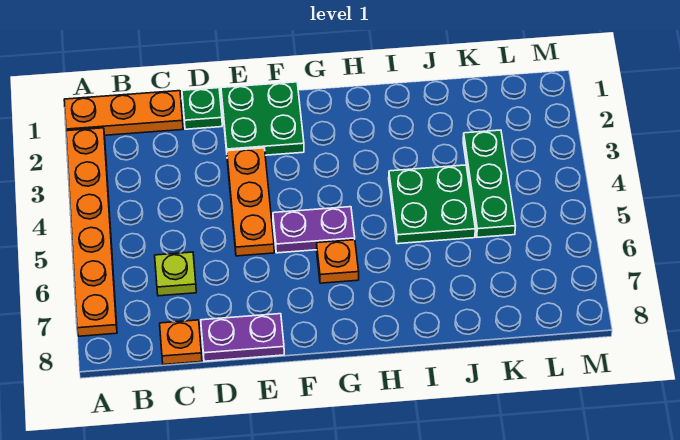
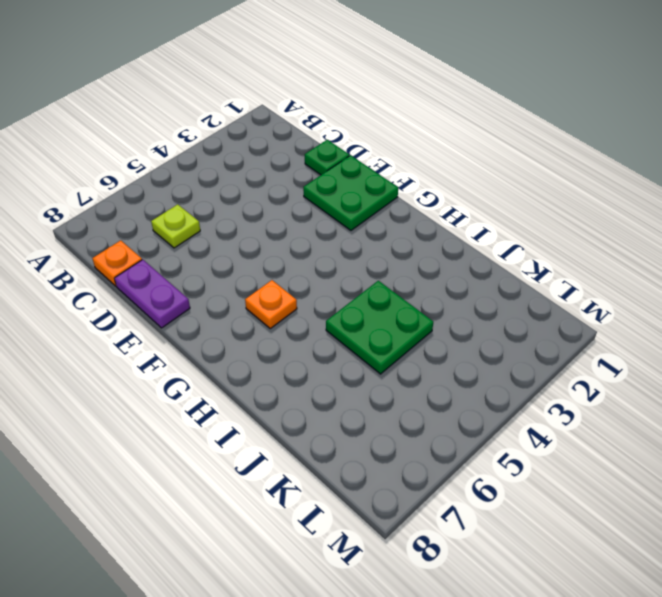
none -> orange plate A1:C1 level 1
none -> orange plate A2:A7 level 1
none -> orange plate E3:E5 level 1

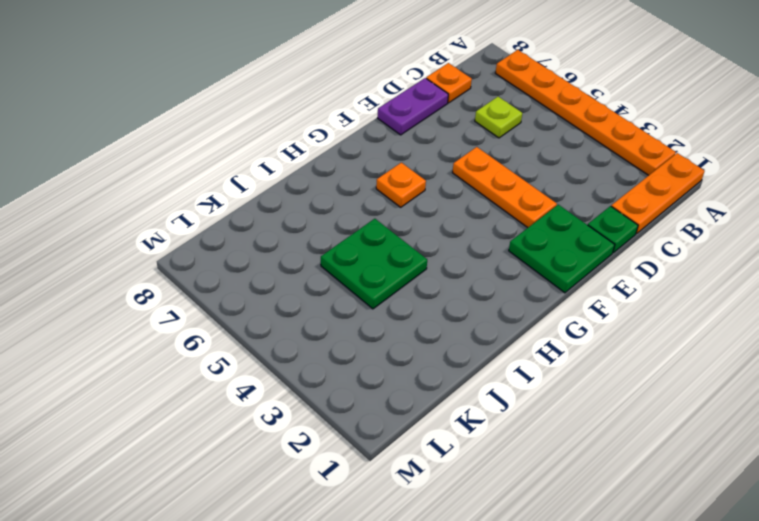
none -> purple plate F5:G5 level 1
none -> green plate K3:K5 level 1

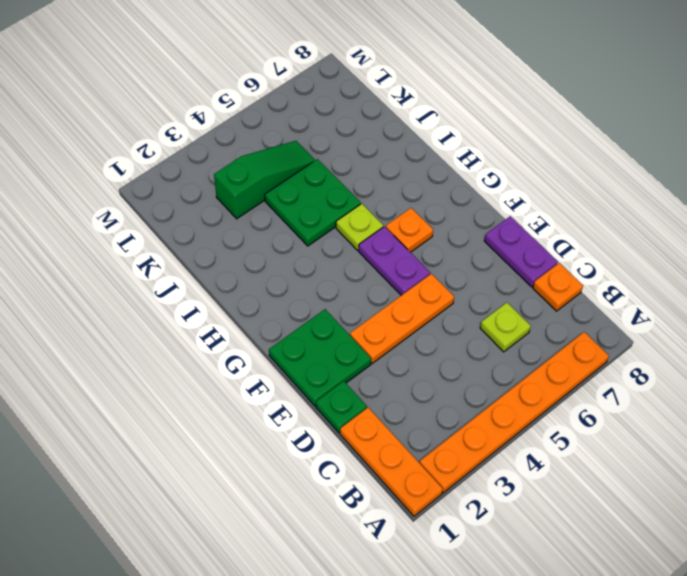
lime plate H5 level 1 -> none
green slope K3:K5 level 1 top 3 -> green plate K3:K5 level 1

